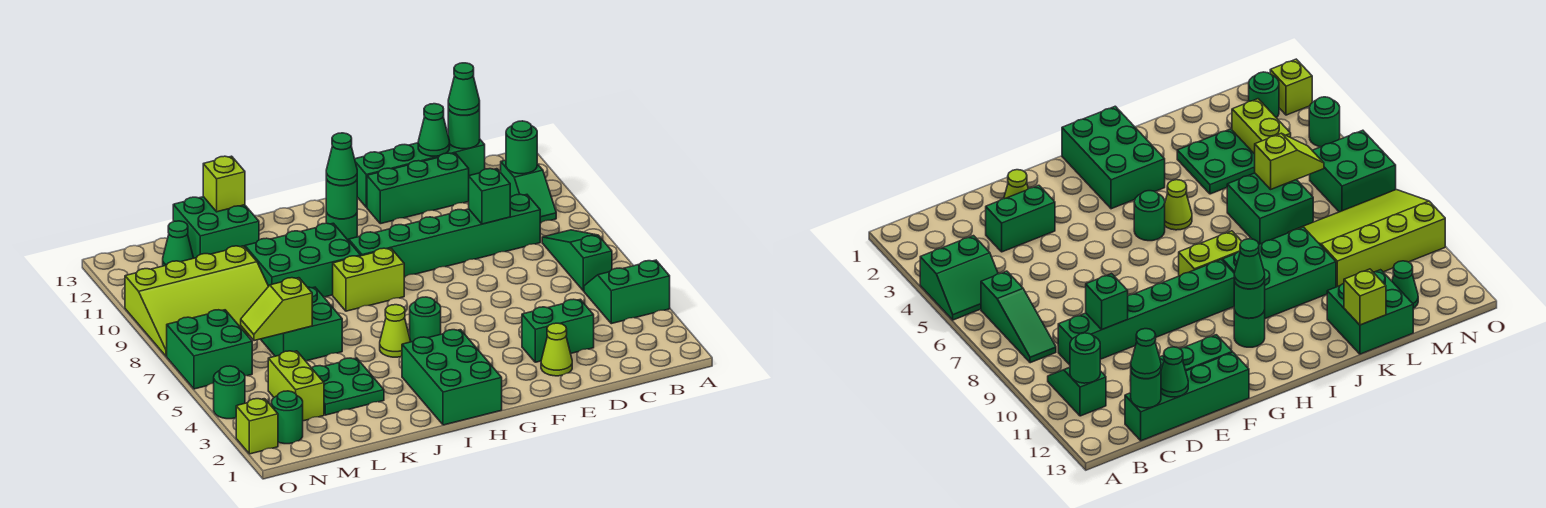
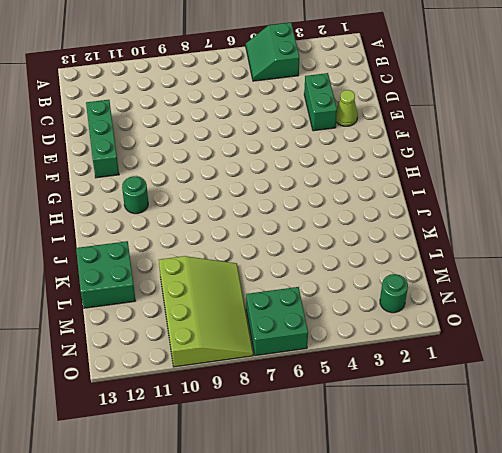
none -> green slope B6:B8 level 1 top 6
none -> green slope B10:B11 level 1 top 11
none -> green brick C9:H9 level 1
none -> green brick C13:F13 level 1

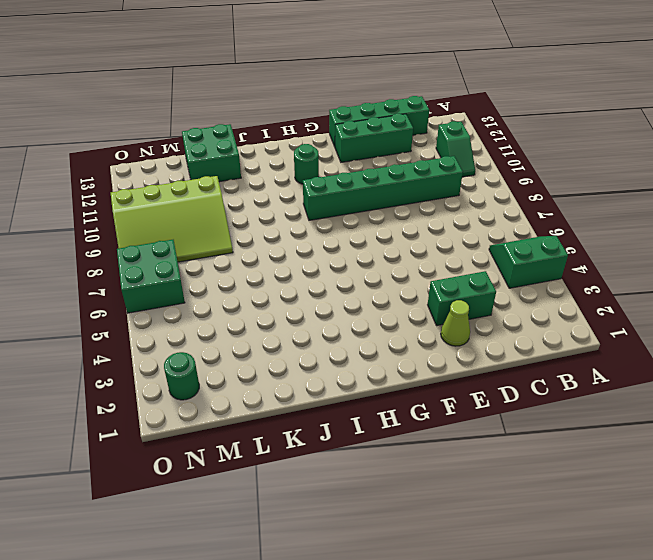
none -> green slope B6:B8 level 1 top 6
none -> green brick H1:I3 level 1
none -> green round brick H5 level 1
none -> lime brick H8:I8 level 1

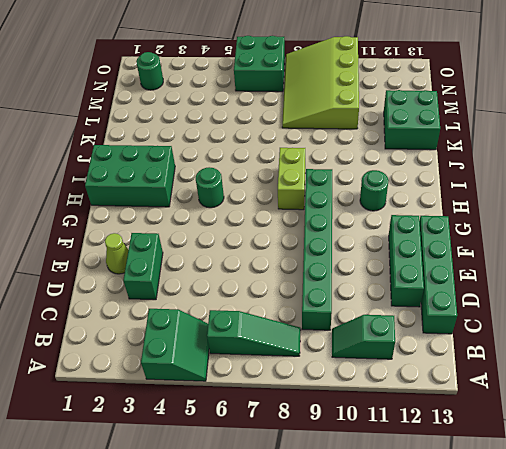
none -> lime cone I5 level 1
none -> green brick I9:K10 level 1
none -> green plate K3:L4 level 1
none -> green brick K6:L7 level 1

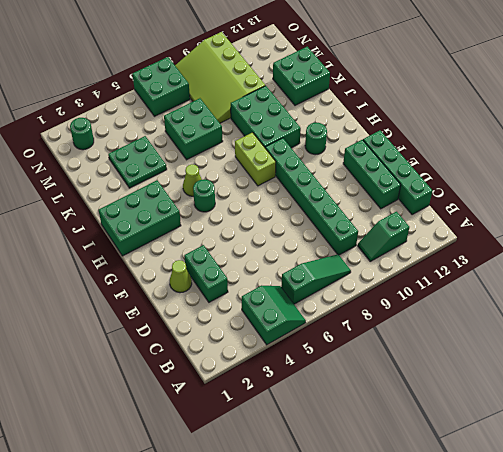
none -> lime brick M3:M4 level 1
none -> green cone M12 level 1
none -> lime brick O2 level 1
none -> green round brick O4 level 1

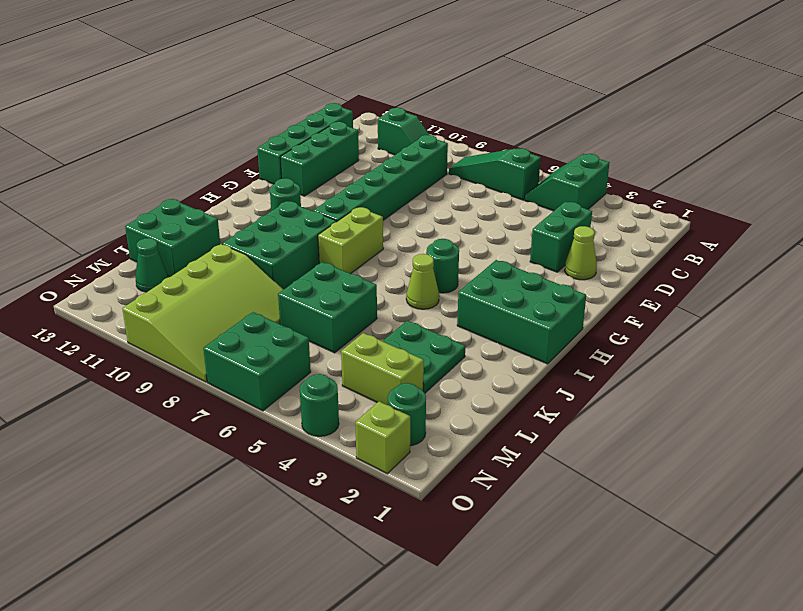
none -> green round brick B11 level 2
none -> green round brick C13 level 2
none -> green brick D9 level 2
none -> green cone D13 level 2

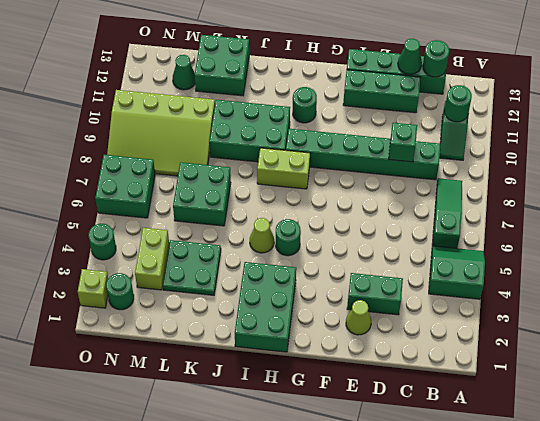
none -> green round brick H11 level 2
none -> lime brick K13 level 2
none -> lime slope L6:M6 level 2 top L
none -> green cone C13 level 3

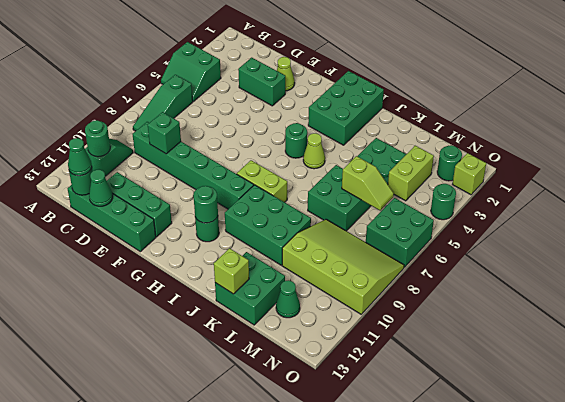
none -> green cone H11 level 3

